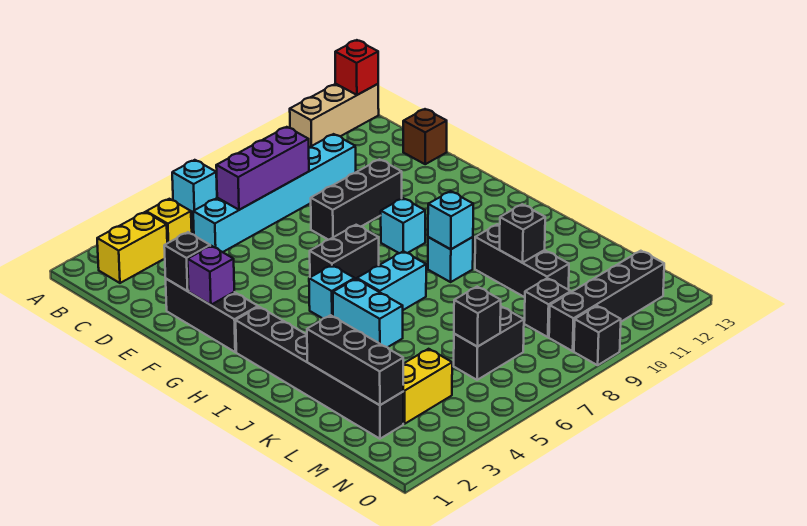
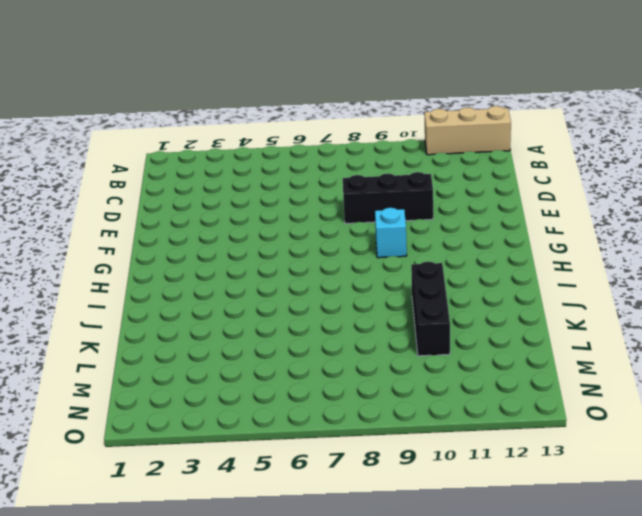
none -> cyan brick A6 level 1
none -> yellow brick B2:B3 level 1
none -> yellow brick B4 level 1

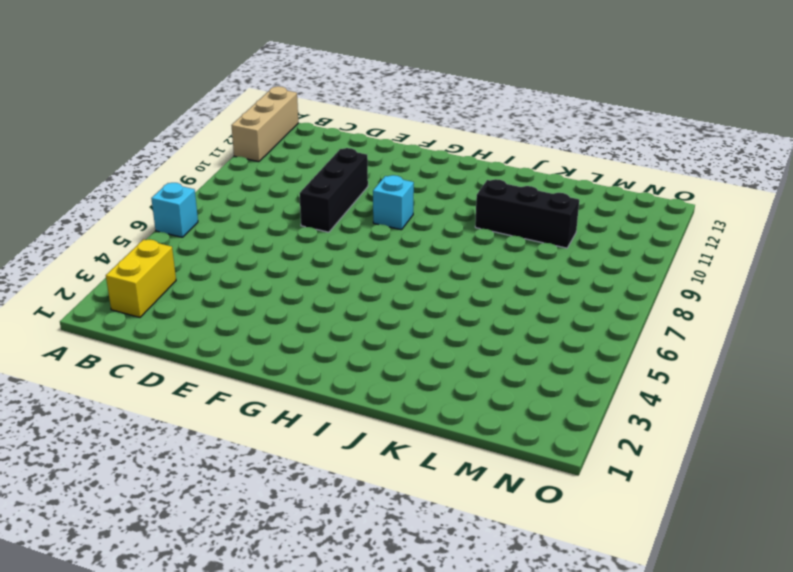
none -> yellow brick B4 level 1
none -> cyan brick C5:C10 level 1
none -> brown brick D13 level 1

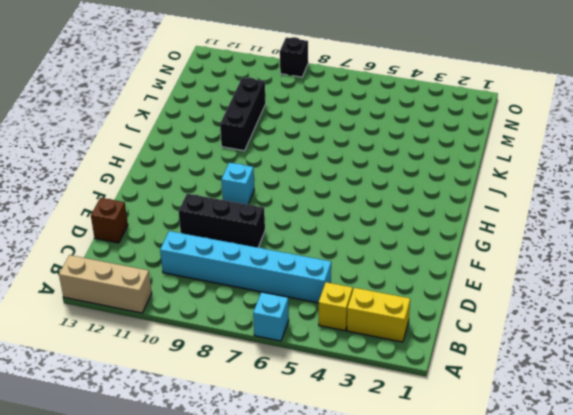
none -> black brick E2:G2 level 1
none -> black brick G6:G7 level 1
none -> black brick H2:M2 level 1

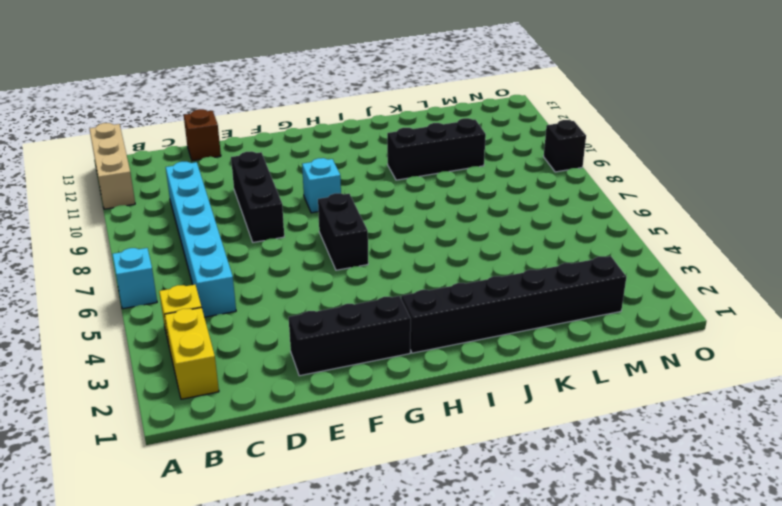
none -> cyan brick H5 level 1
none -> cyan brick I5:J5 level 1
none -> cyan brick I6:I7 level 1

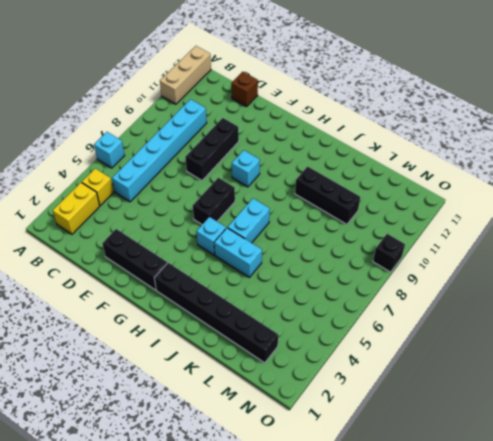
none -> cyan brick I9 level 1
none -> yellow brick M3:M4 level 1
none -> black brick M6:M7 level 1

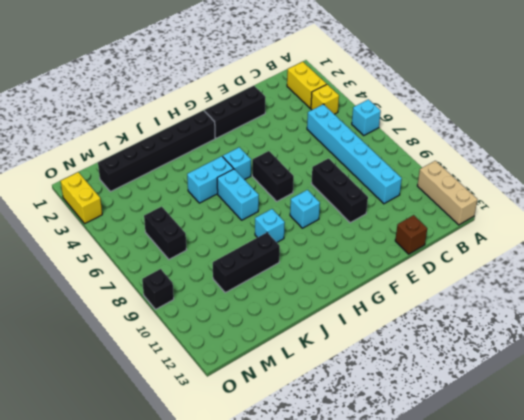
yellow brick O2:O3 level 1 -> yellow brick M3:M4 level 1
none -> black brick M9 level 1
none -> black brick N9:N12 level 1
none -> red brick A13 level 2

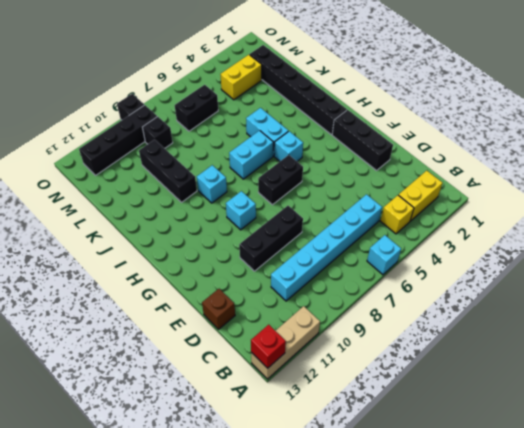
none -> purple brick C6:C8 level 2
none -> black brick E2 level 2
none -> purple brick F2 level 2

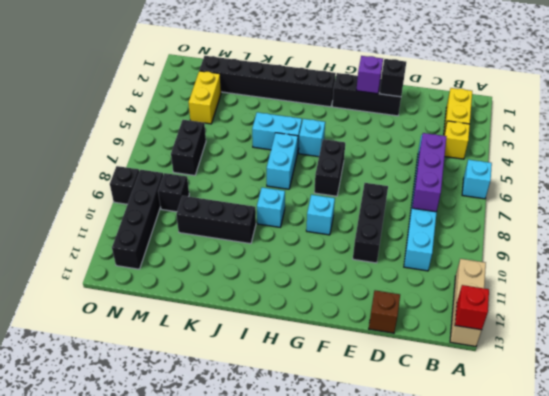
none -> cyan brick I9 level 2
none -> black brick K2:M2 level 2
none -> black brick K10 level 2

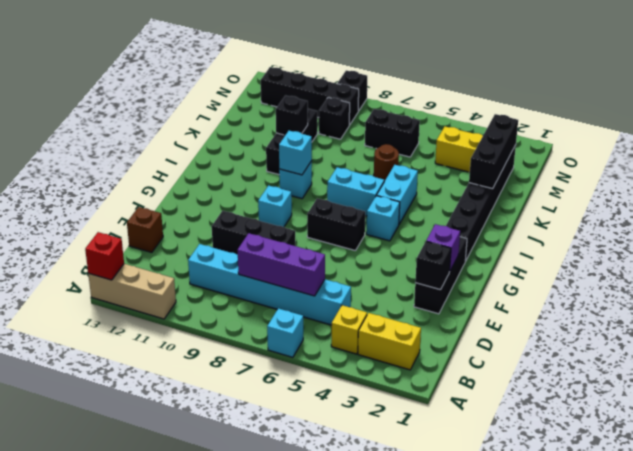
brown round brick K6 level 1 -> none
none -> black brick M6 level 2

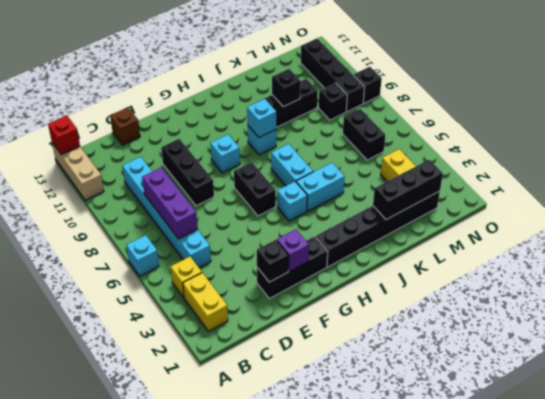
none -> black brick M6 level 2

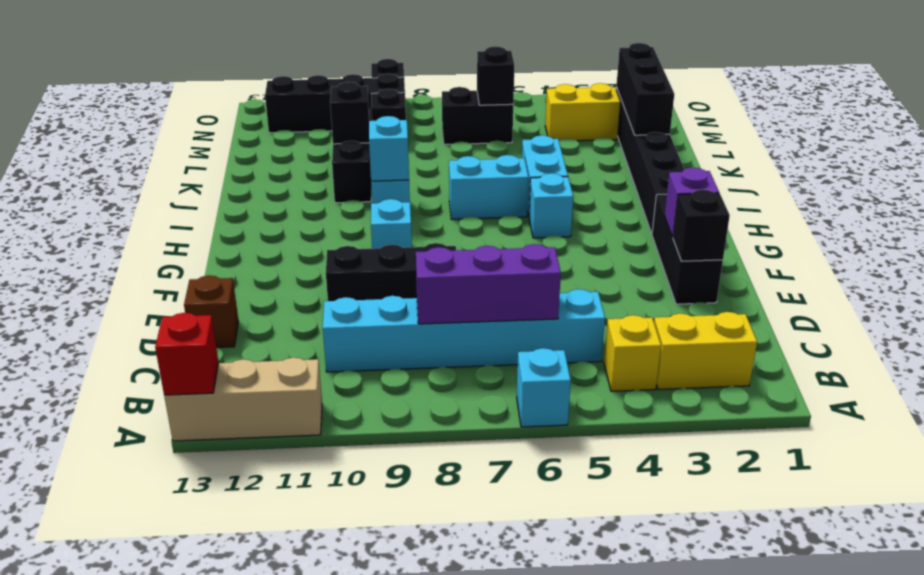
none -> black brick G6:G7 level 1

